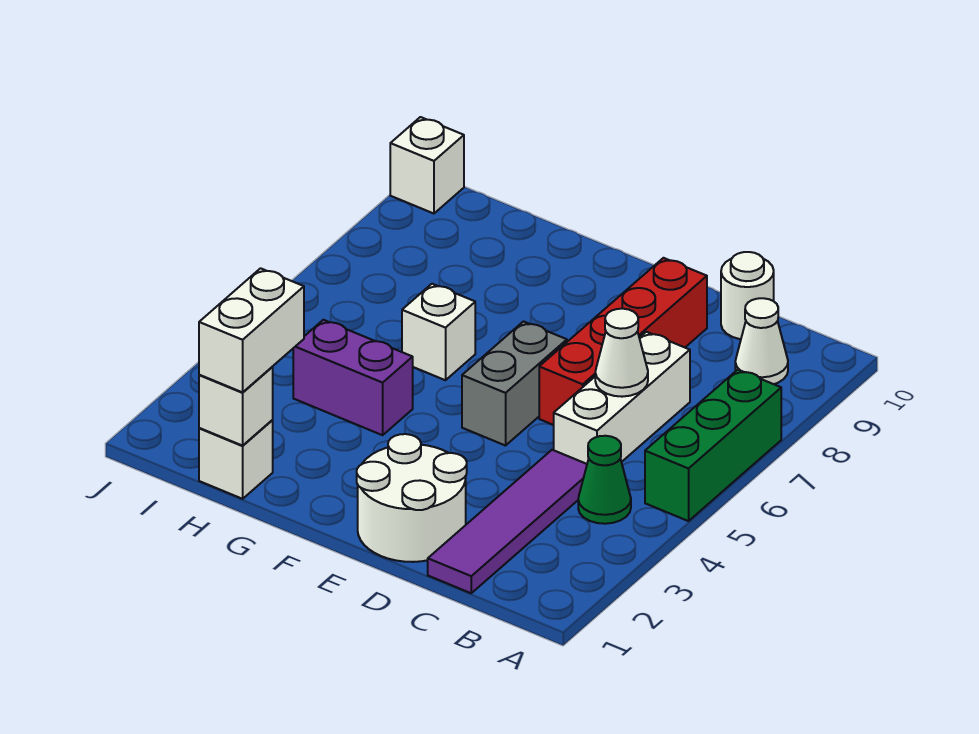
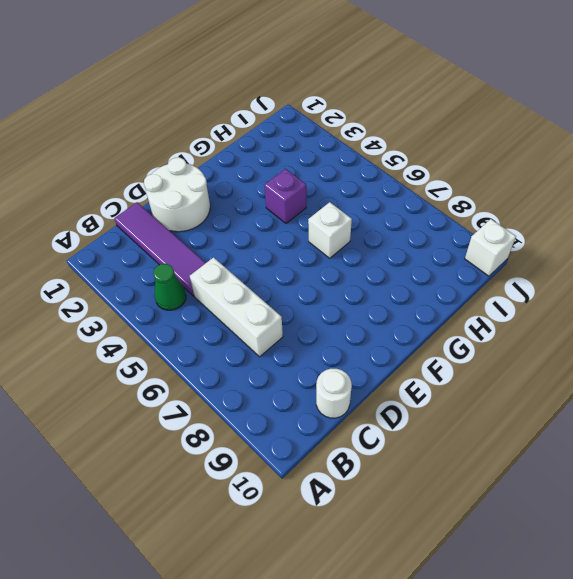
purple brick G4 level 1 -> purple brick G4:H4 level 1
none -> green brick A5:A7 level 1
none -> white cone B9 level 1
none -> red brick D6:D9 level 1

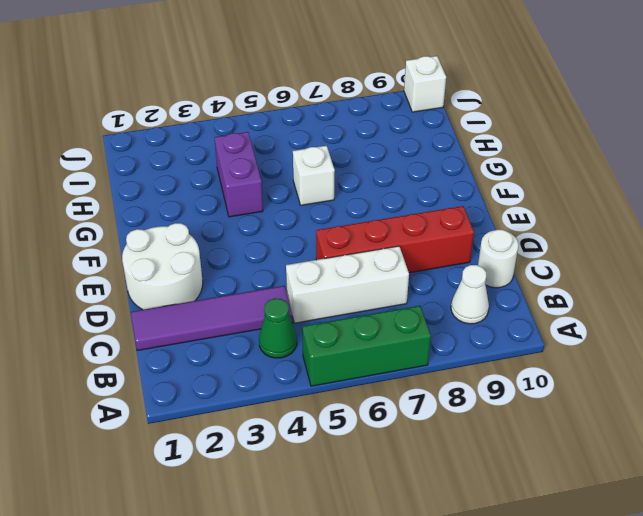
none -> grey brick E5:E6 level 1
none -> white brick H1 level 1
none -> white cone C6 level 2

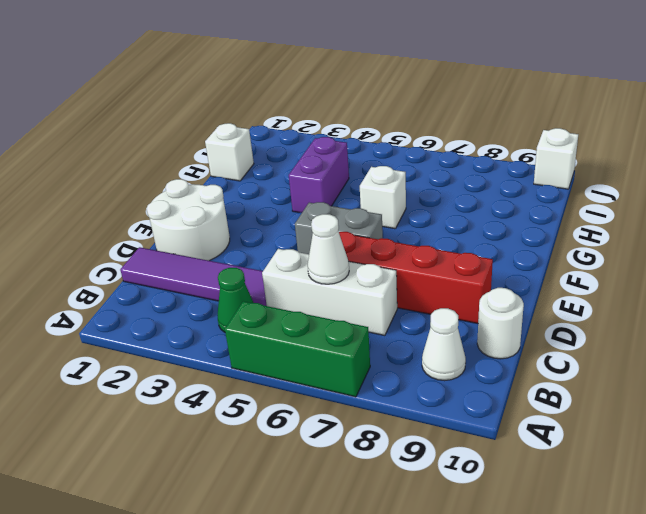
none -> white brick H1 level 2
none -> white brick H1:H2 level 3

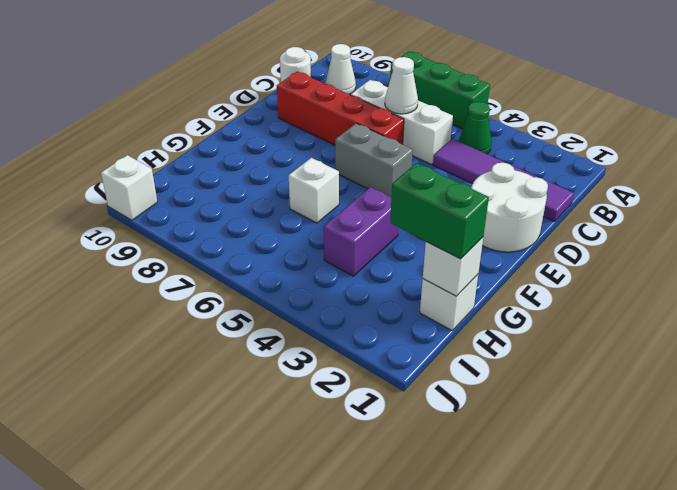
green brick H1:H2 level 3 -> white brick H1:H2 level 3

